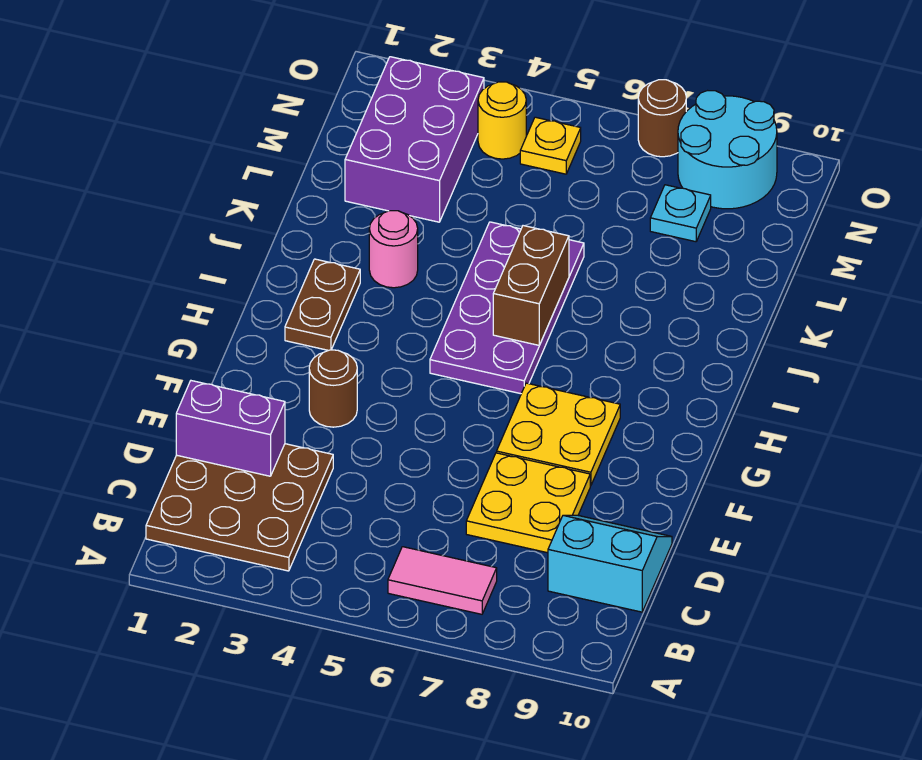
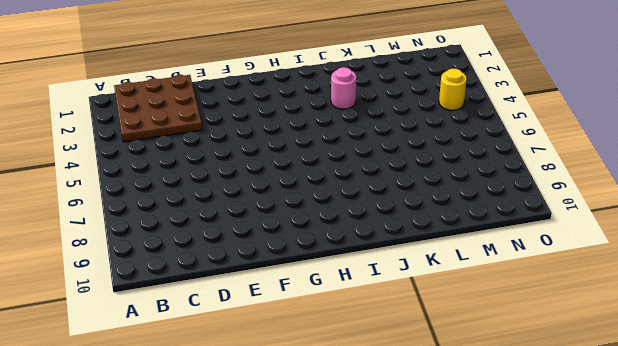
none -> pink tile B6:B7 level 1
none -> cyan slope C9:D10 level 1 top C
none -> yellow plate D7:E8 level 1

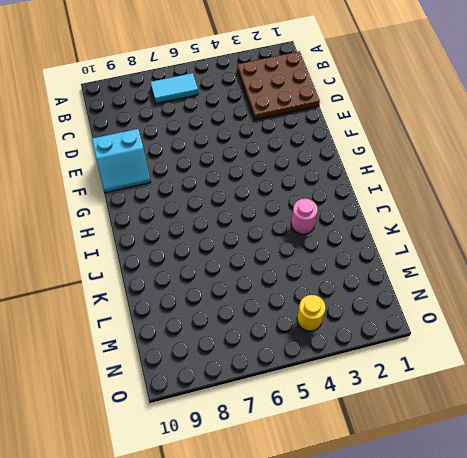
cyan tile B6:B7 level 1 -> pink tile B6:B7 level 1
cyan slope E9:F10 level 1 top E -> cyan slope C9:D10 level 1 top C
none -> yellow plate D7:E8 level 1
none -> brown round brick F3 level 1
none -> yellow plate F7:G8 level 1

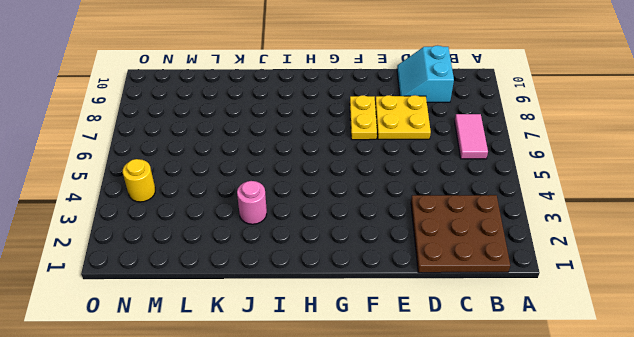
yellow plate F7:F8 level 1 -> yellow plate F7:G8 level 1
none -> brown round brick F3 level 1
none -> brown plate H2:I2 level 1
none -> purple plate H5:K6 level 1

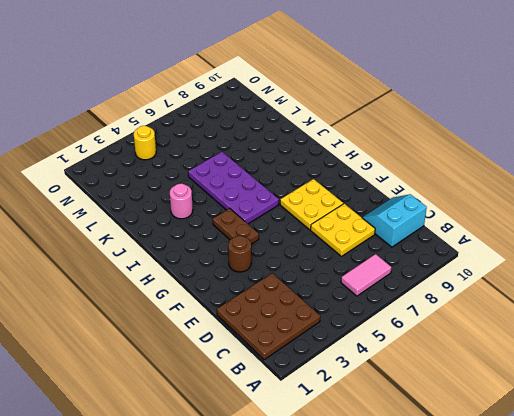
brown plate G4:H4 level 1 -> brown plate H2:I2 level 1
none -> purple brick L2:N3 level 1
none -> cyan plate M8 level 1
none -> yellow plate N5 level 1

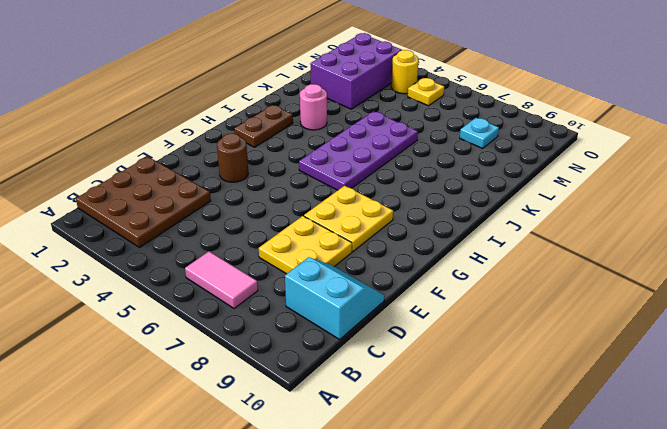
none -> cyan round brick N8:O9 level 1
none -> brown round brick O7 level 1
none -> purple brick D1:D2 level 2

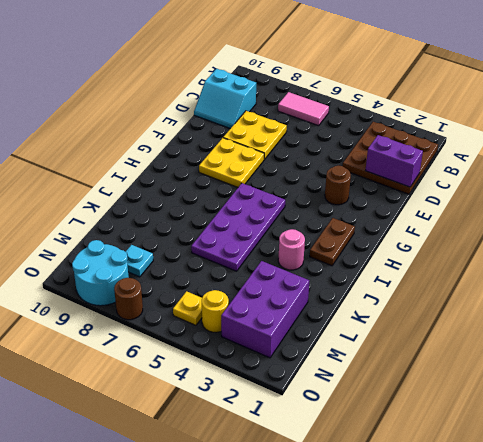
none -> brown brick I6:J6 level 2

